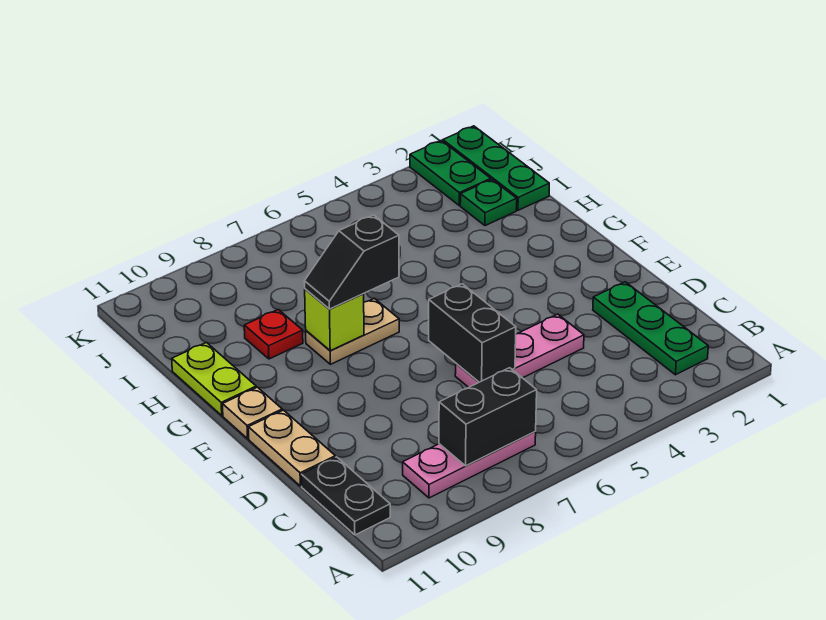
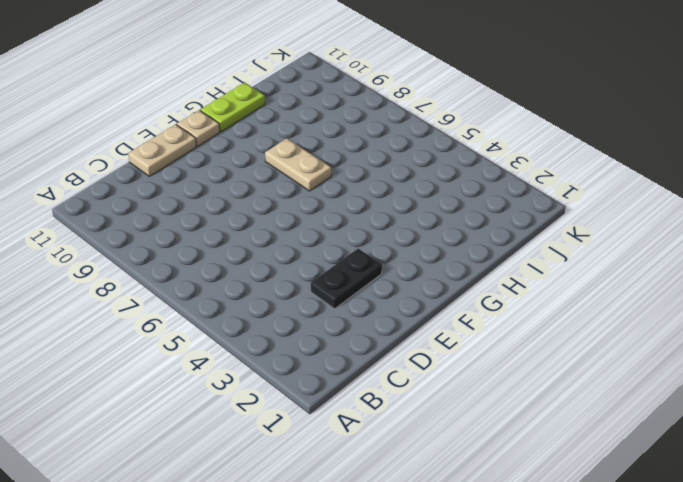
black plate D3:E3 level 1 -> black plate B11:C11 level 1
none -> green plate B2:D2 level 1
none -> pink plate B7:B9 level 1
none -> pink plate D4:D6 level 1

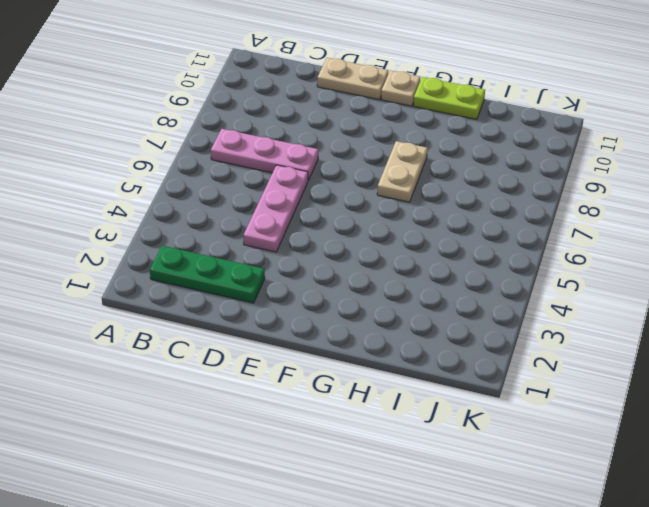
pink plate B7:D7 level 1 -> pink plate B7:B9 level 1
none -> black plate B11:C11 level 1
none -> red plate H9 level 1
none -> green plate I1:K1 level 1

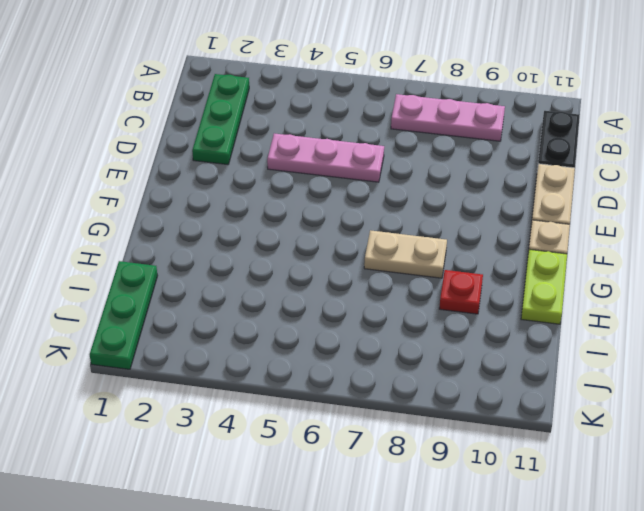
none -> green plate I2 level 1
none -> green plate J2:K2 level 1
none -> black brick B7:B8 level 2

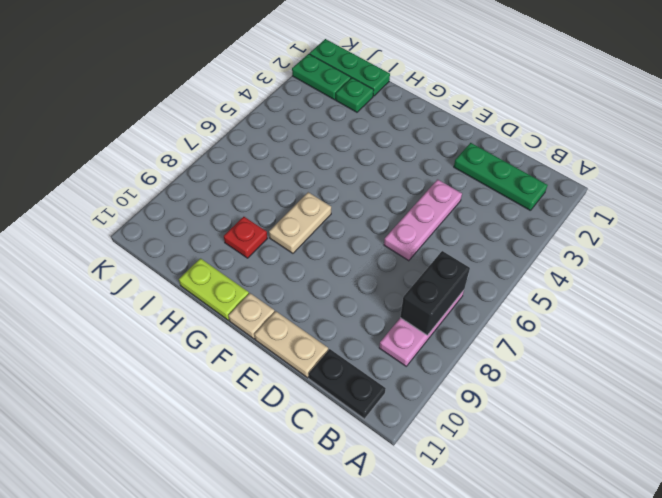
none -> black brick D6:E6 level 2
none -> lime brick G8 level 2
none -> black slope G7:G8 level 3 top 7

